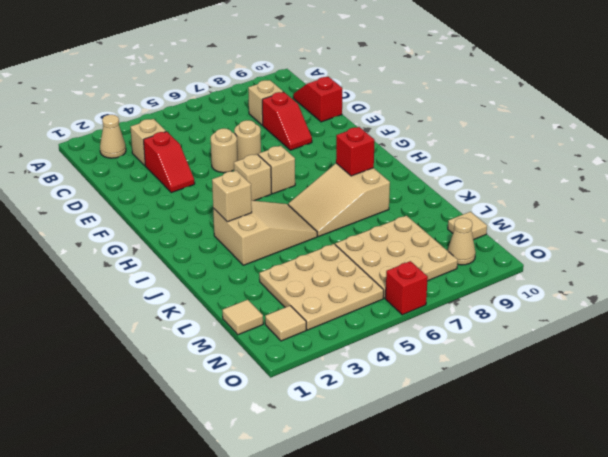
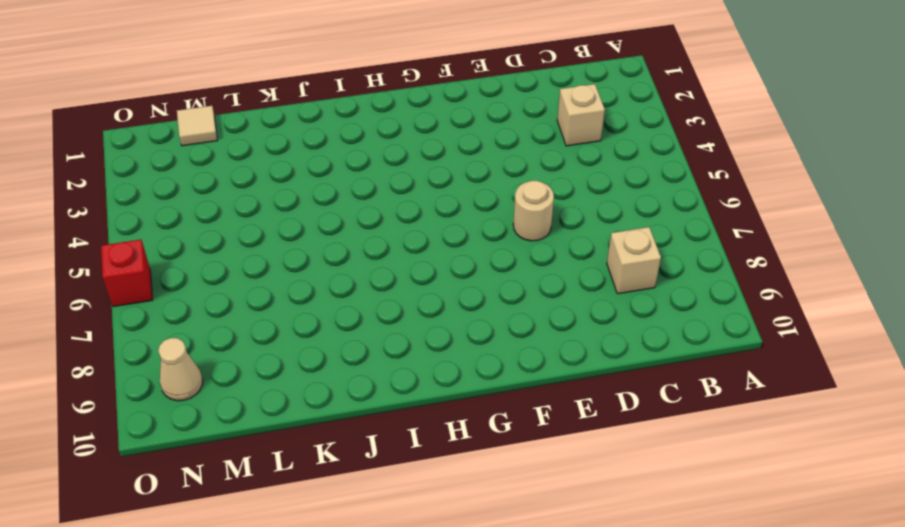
none -> tan cone B2 level 1
none -> red slope C10:D10 level 1 top D
none -> red slope D3:E3 level 1 top D

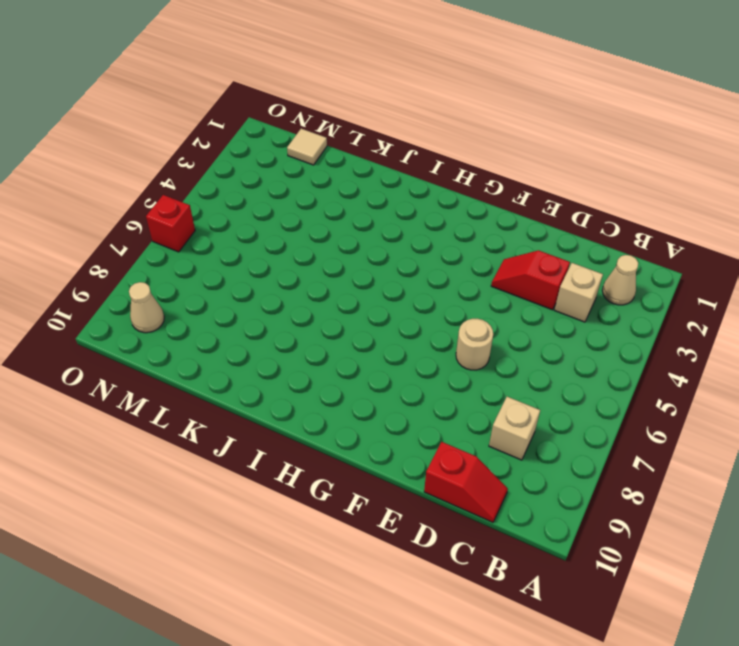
none -> red slope D8:E8 level 1 top D
none -> tan round brick E5 level 1
none -> tan brick G5 level 1

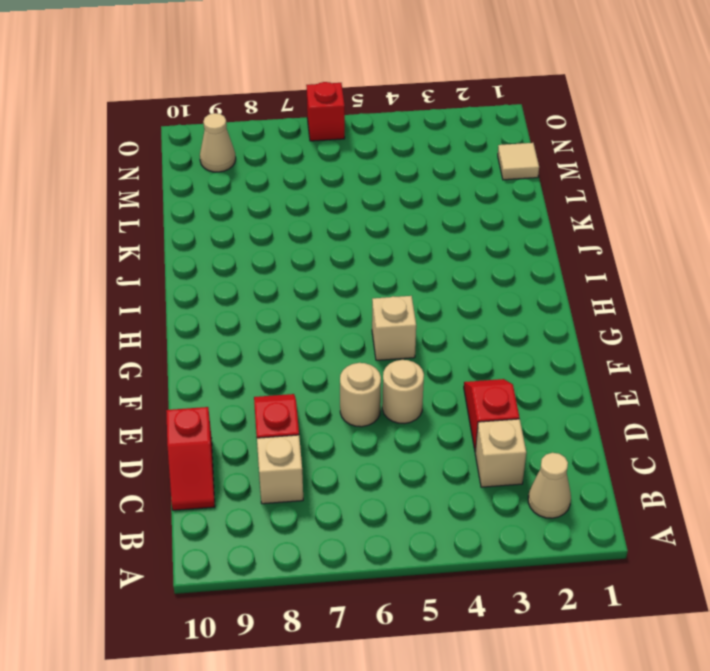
none -> tan brick G6 level 1
none -> tan slope I3:J5 level 1 top 3
none -> tan slope I6:J8 level 1 top 8

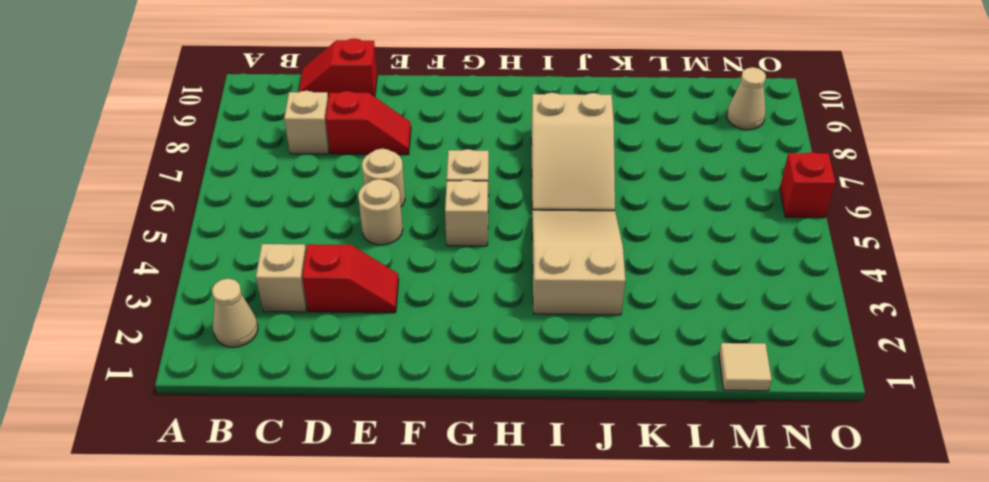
none -> tan plate L3:N5 level 1
none -> tan plate L6:N8 level 1
none -> tan tile M10 level 1

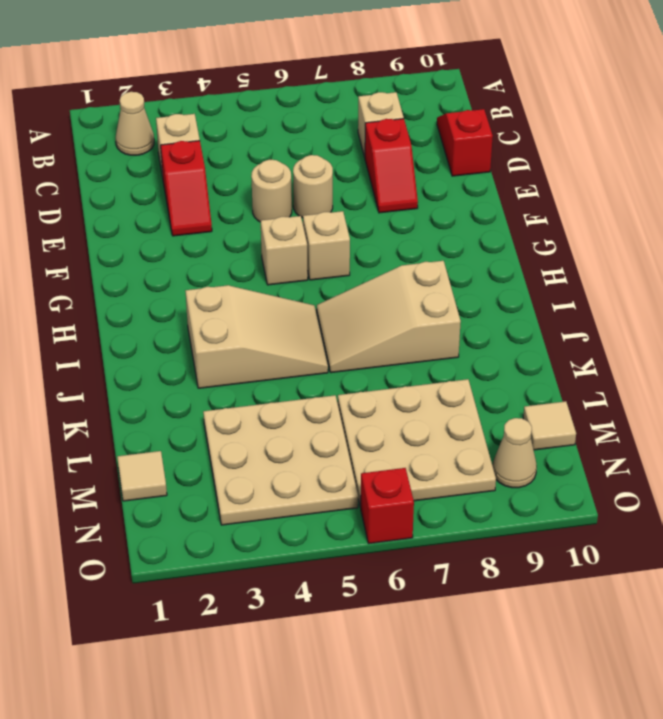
none -> tan tile N2 level 1
none -> tan brick I3 level 2
none -> red brick I8 level 2

